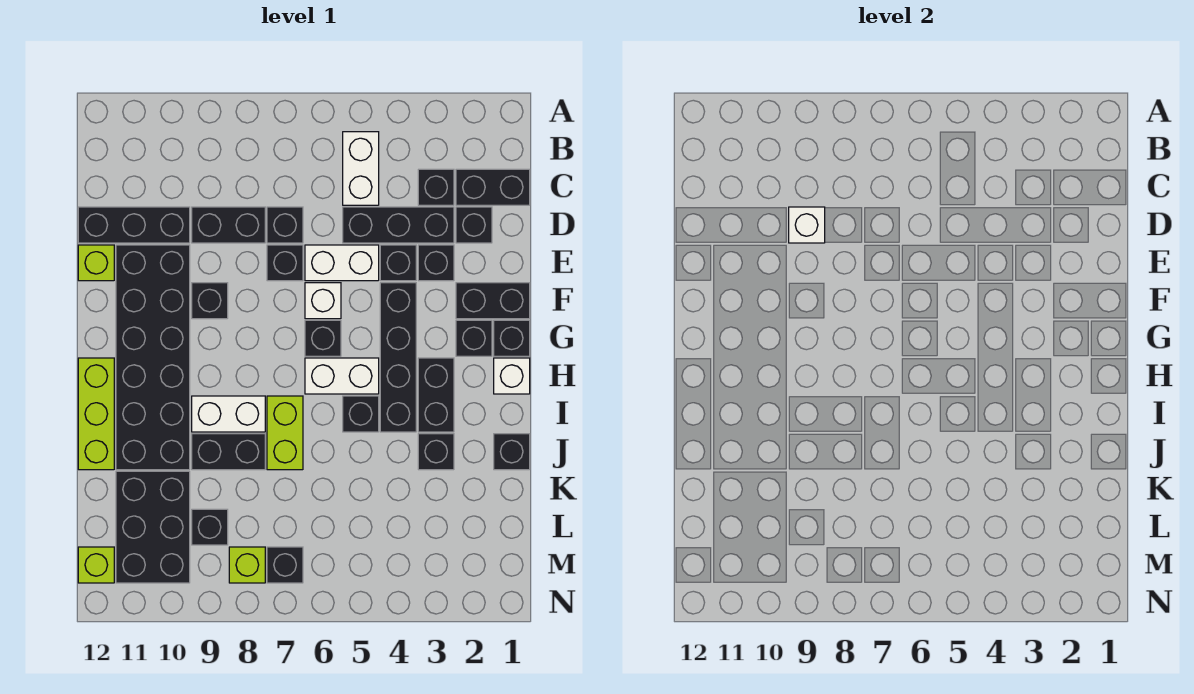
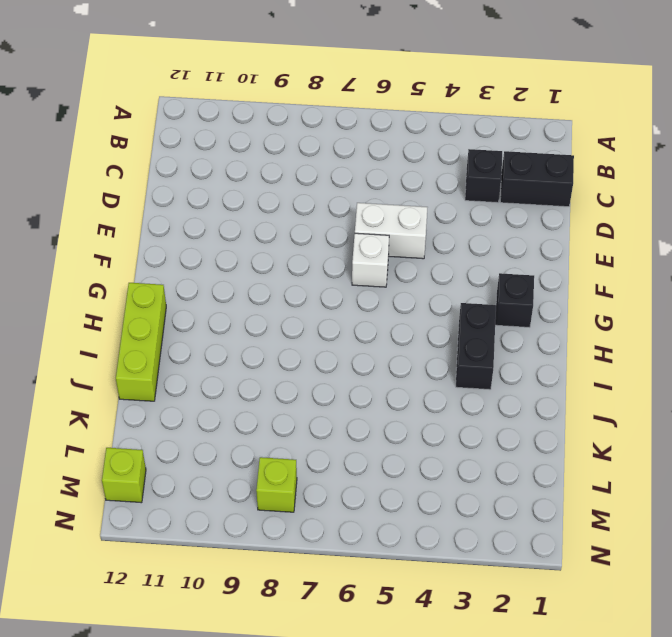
none -> white brick B5:C5 level 1
none -> black brick D2 level 1
none -> black brick D3:D5 level 1
none -> black brick D7 level 1

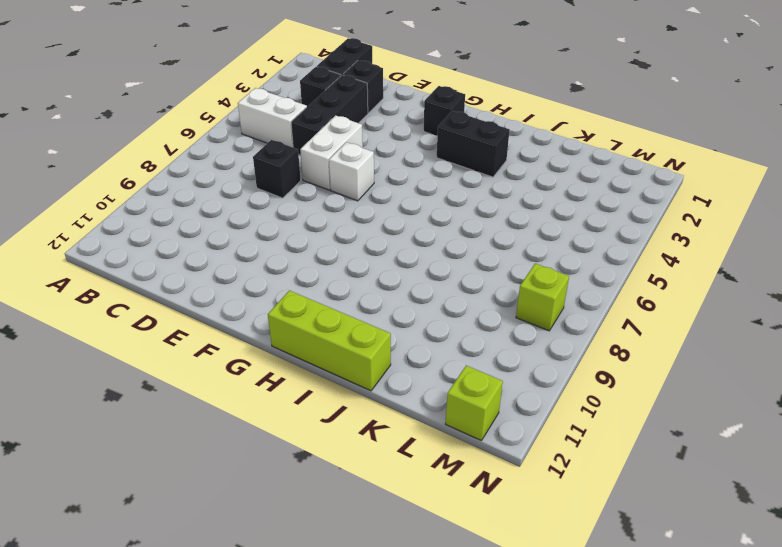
none -> black brick D8:D9 level 1
none -> black brick D10:D12 level 1
none -> black brick E3 level 1
none -> black brick E4 level 1

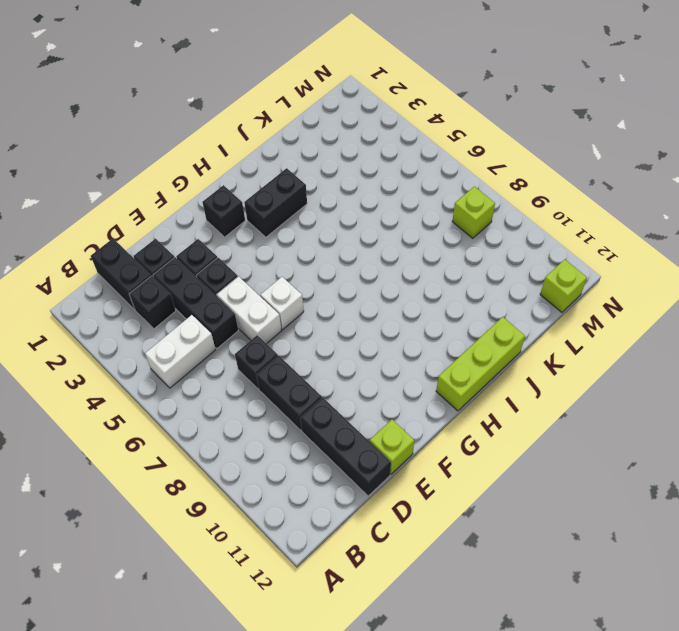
none -> black brick E7 level 1
none -> black brick E10:J11 level 1
none -> black brick F1:F2 level 1
none -> black brick F4:I4 level 1

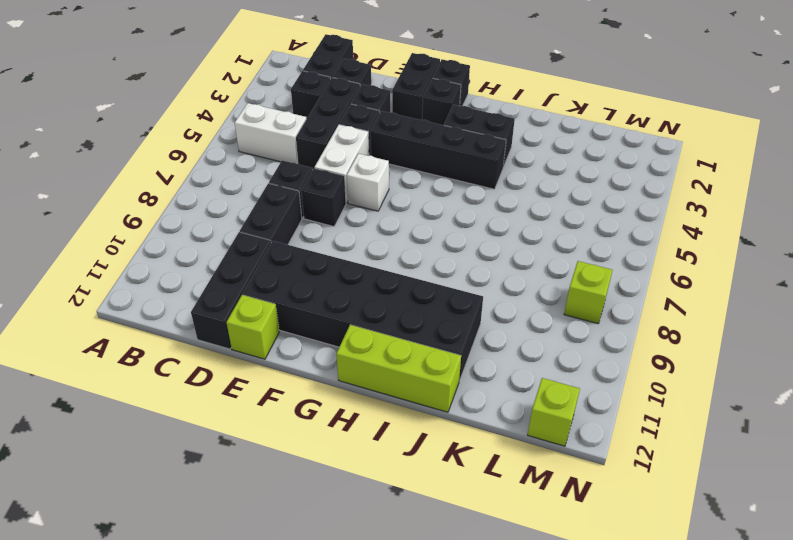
none -> black brick F9 level 1
none -> black brick G6 level 1
none -> white brick H1 level 1
none -> white brick H5:H6 level 1

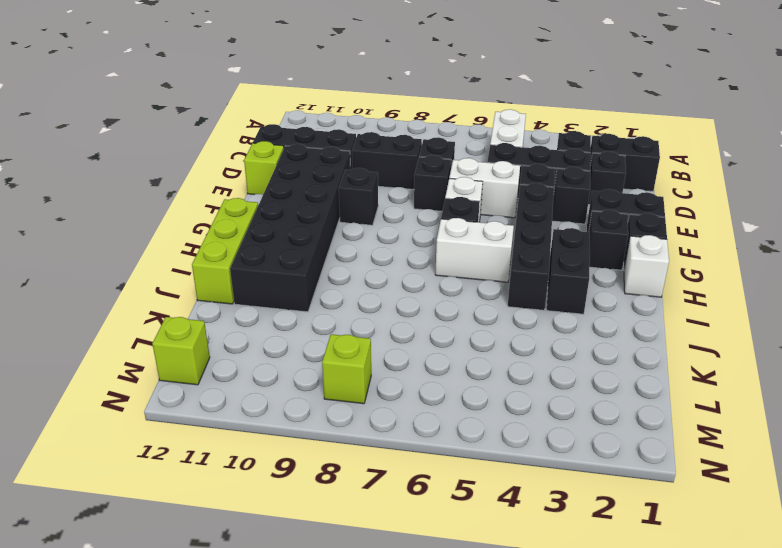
none -> black brick I5 level 1
none -> lime brick I7:J7 level 1
none -> white brick I8:I9 level 1
none -> black brick J1 level 1

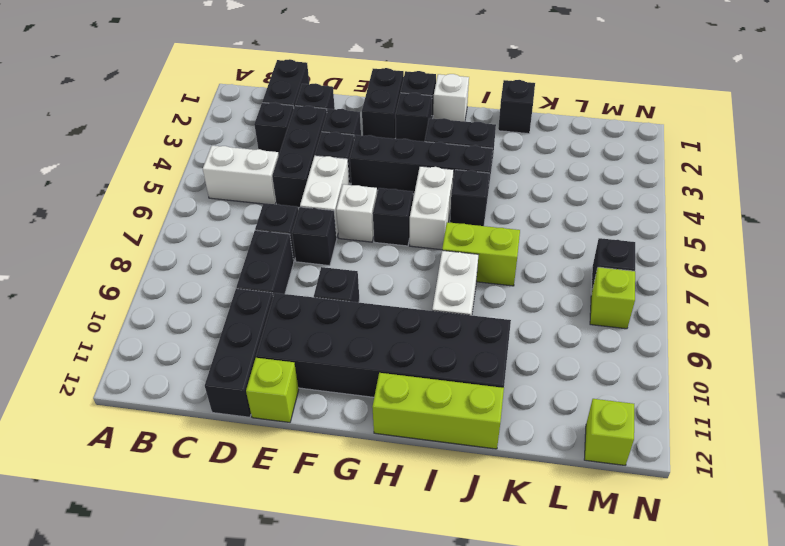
none -> black brick J3 level 1
none -> black brick J8:J9 level 1
none -> black brick K10:M11 level 1
none -> black brick L9 level 1

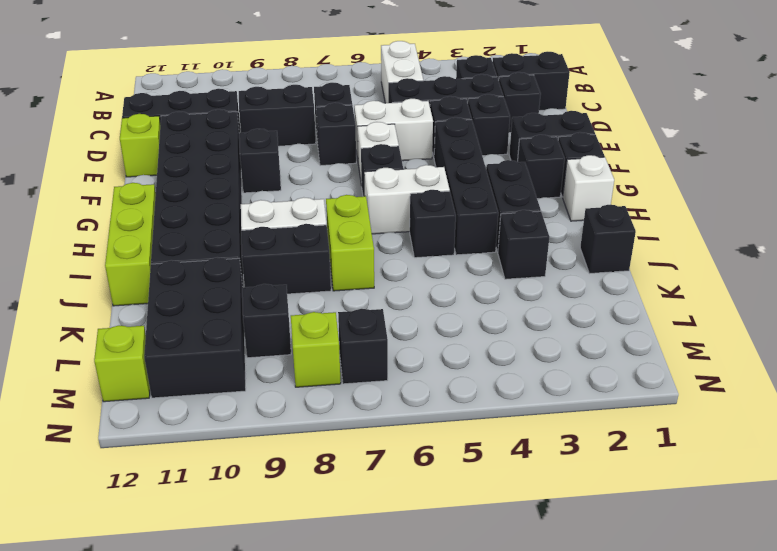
none -> white brick D9 level 2

